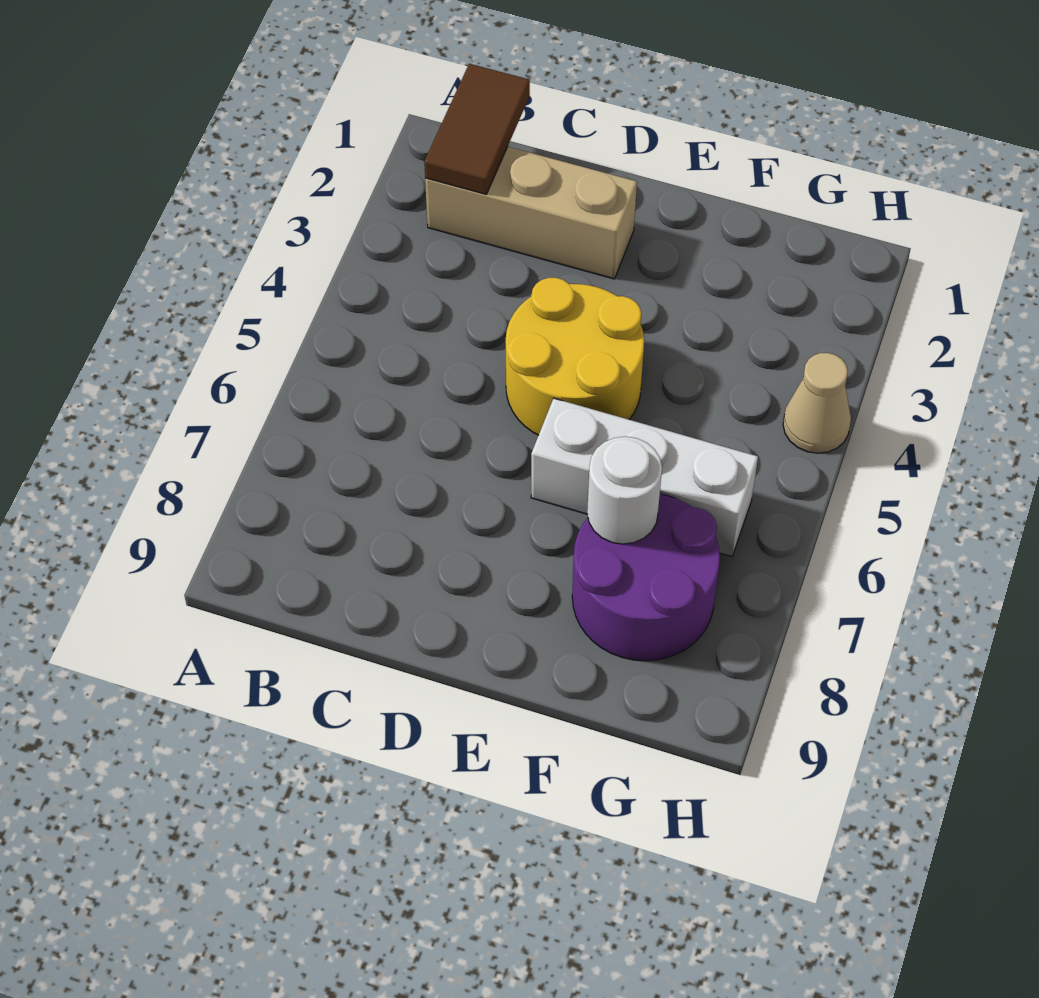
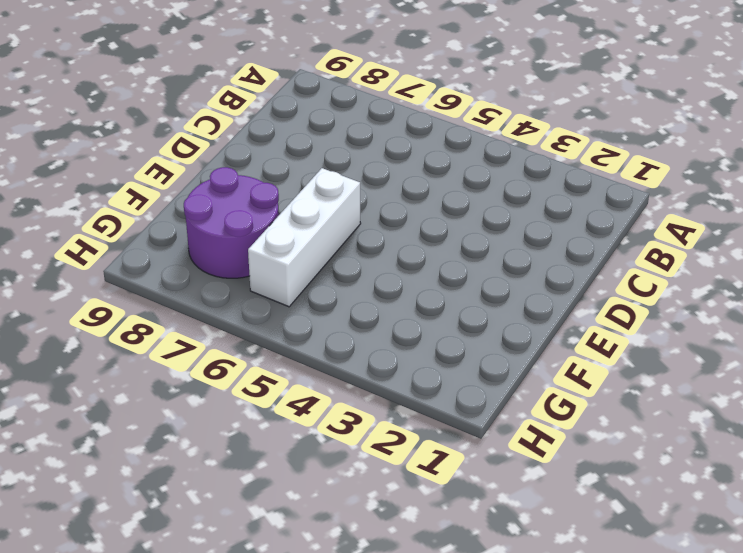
none -> tan brick B2:D2 level 1
none -> yellow round brick D4:E5 level 1

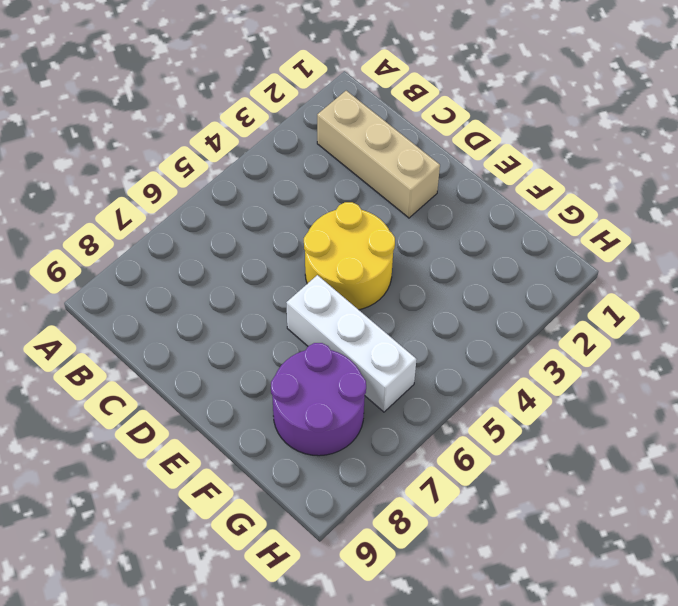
none -> tan cone H4 level 1
none -> brown tile B1:B2 level 2

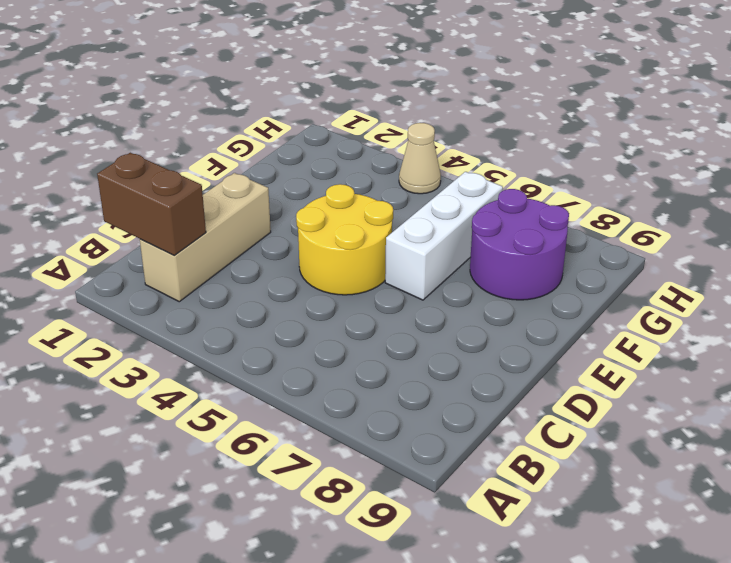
brown brick B1:B2 level 2 -> brown tile B1:B2 level 2
none -> white round brick F7 level 2

